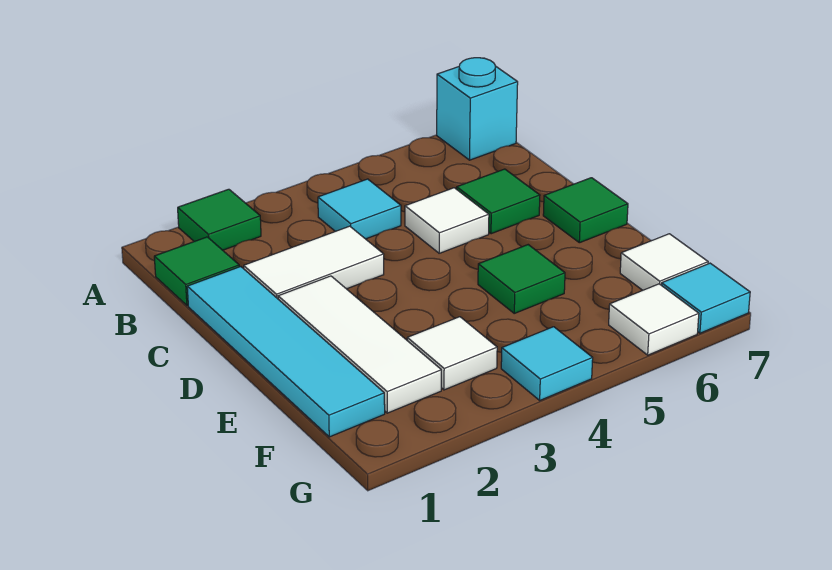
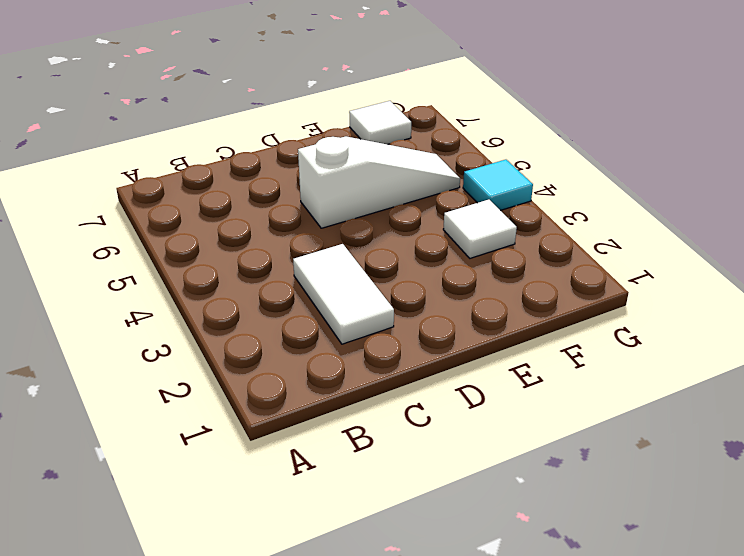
white slope D5:F5 level 1 top D -> green tile E5 level 1
none -> green tile A2 level 1
none -> cyan brick A7 level 1
none -> green tile B1 level 1

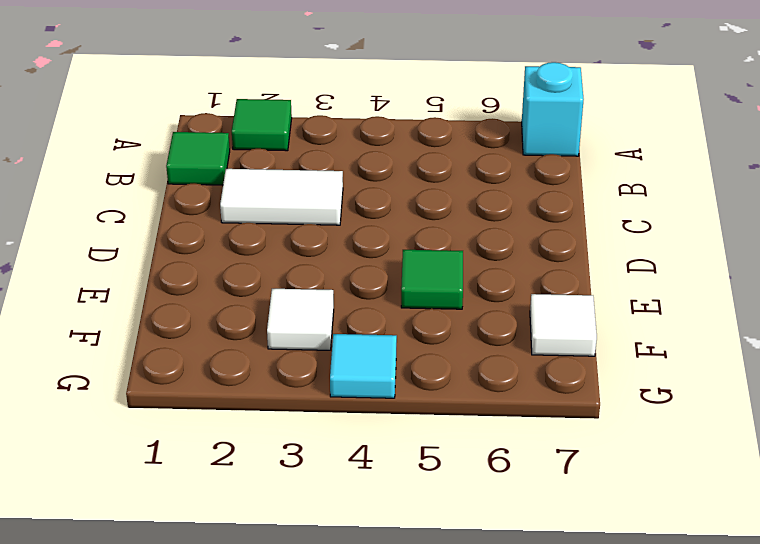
none -> cyan tile B4 level 1
none -> cyan tile C1:F1 level 1
none -> white tile C5 level 1

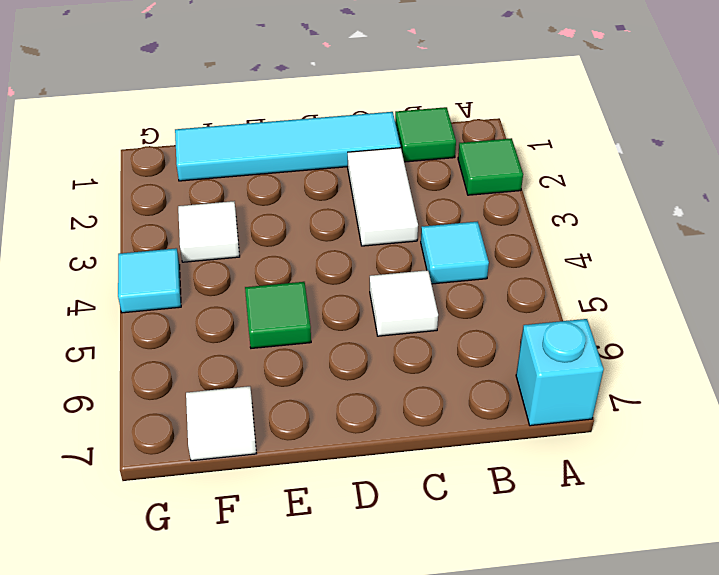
none -> green tile C6 level 1
none -> white tile D2:F2 level 1
none -> green tile D7 level 1

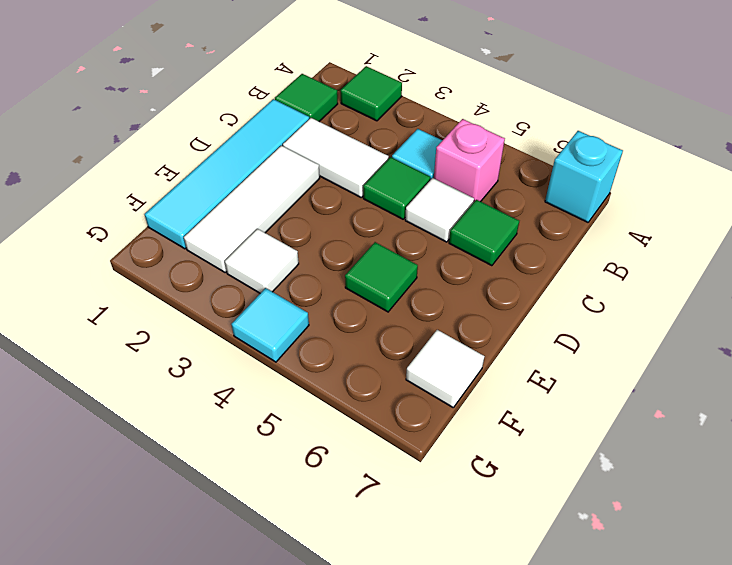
pink brick B5 level 1 -> none
green tile C4 level 1 -> green tile D7 level 1
none -> white tile G6 level 1
none -> cyan tile G7 level 1

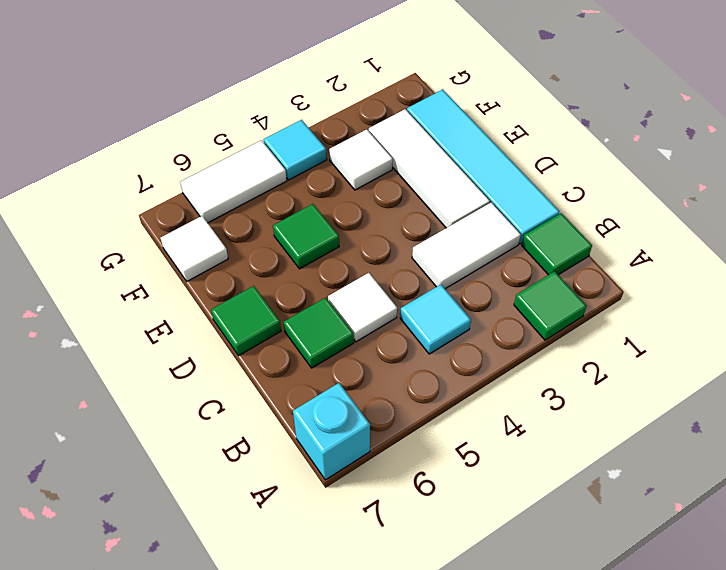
white tile G5:G6 level 1 -> white tile G6 level 1
none -> cyan tile G7 level 1

